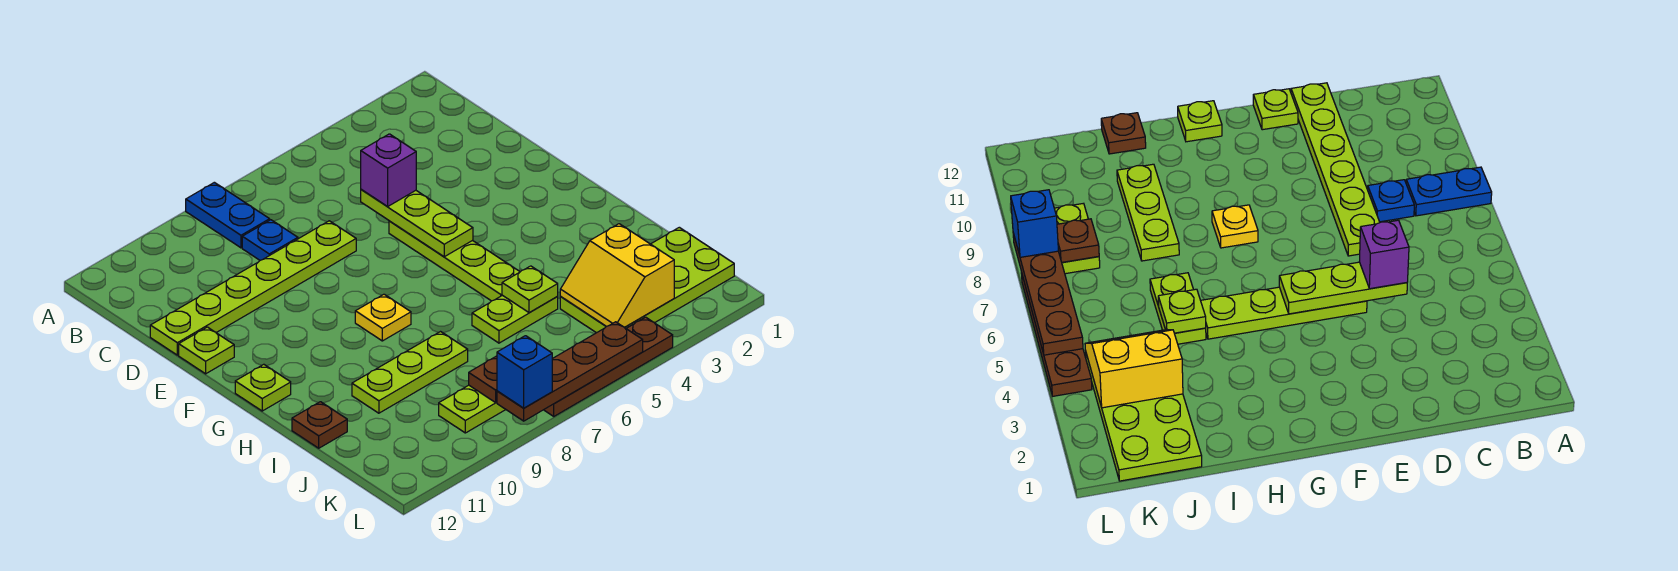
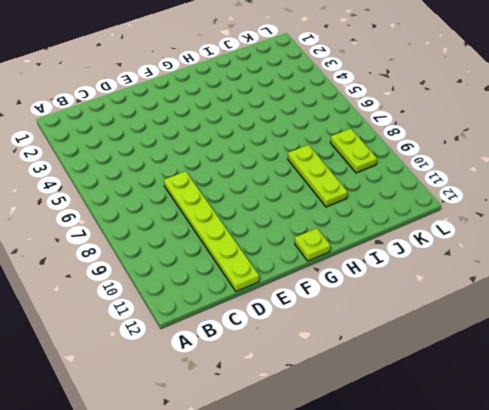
none -> blue plate A8:B8 level 1
none -> blue plate C8 level 1
none -> lime plate E5:H5 level 1

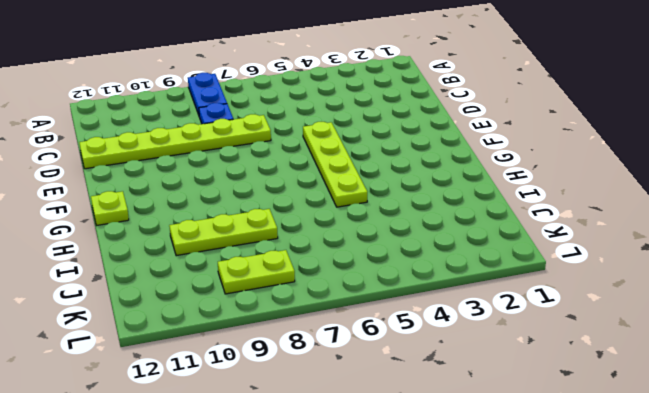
none -> lime plate E12 level 1
none -> yellow plate G8 level 1
none -> lime plate I5:I6 level 1

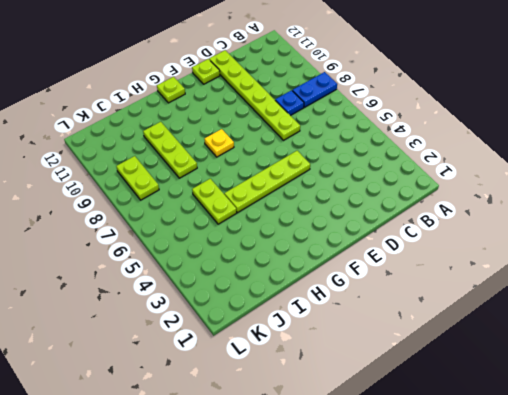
none -> brown plate I12 level 1
none -> lime plate J1:K4 level 1
none -> brown plate L4:L7 level 1

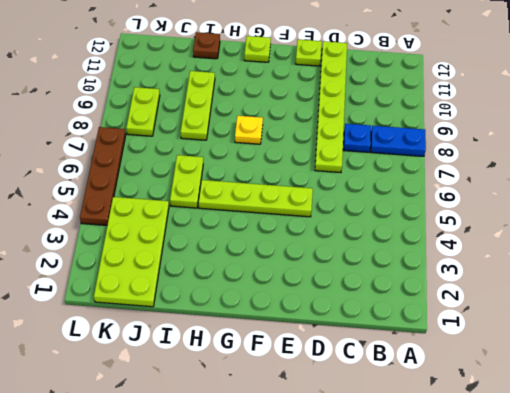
none -> lime plate D5:F5 level 2
none -> lime plate I5 level 2
none -> yellow slope J3:K4 level 2 top 3

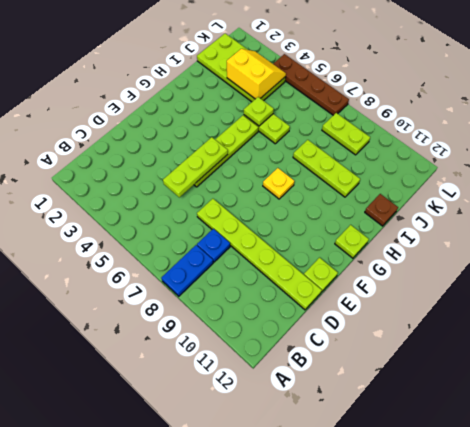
yellow slope J3:K4 level 2 top J -> yellow slope J3:K4 level 2 top 3
none -> brown plate K8 level 2
none -> brown plate L5:L8 level 2
none -> purple brick D5 level 3

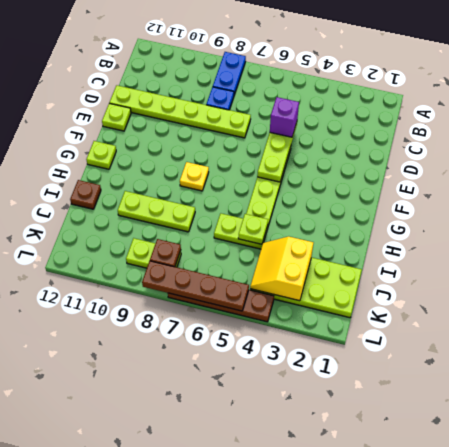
none -> blue brick L8 level 3

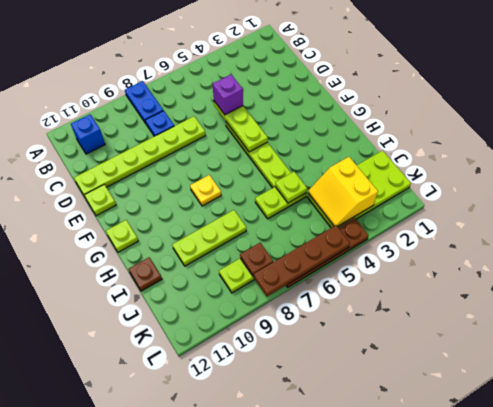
blue brick B11 level 1 -> blue brick L8 level 3

